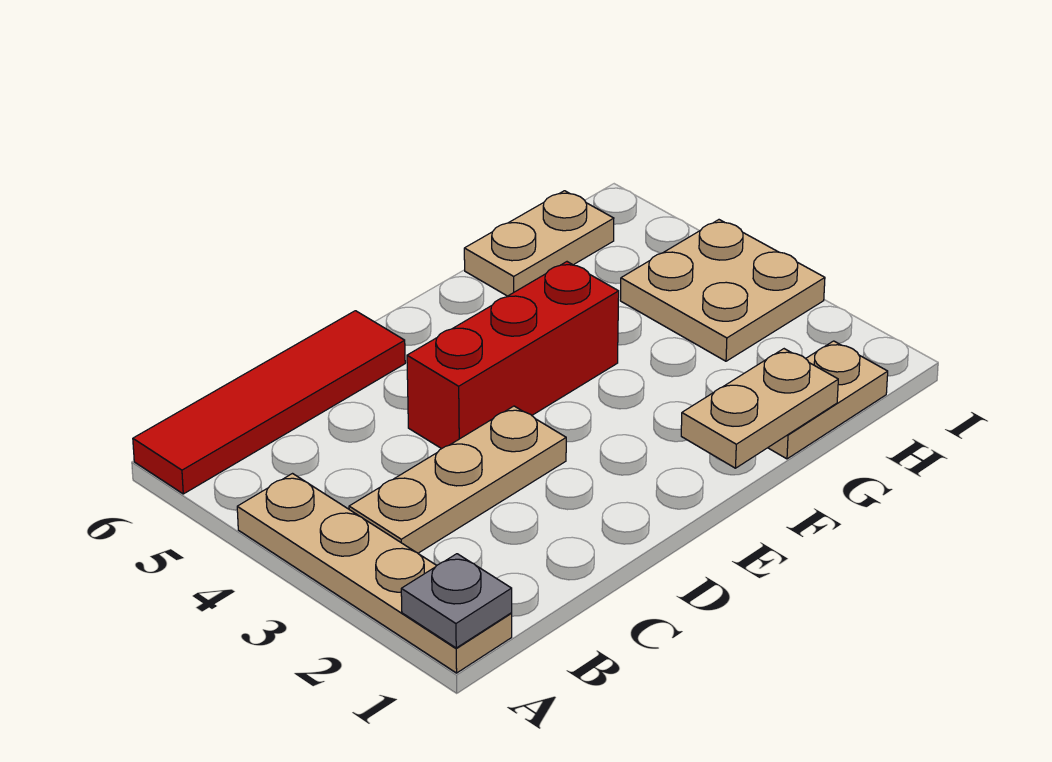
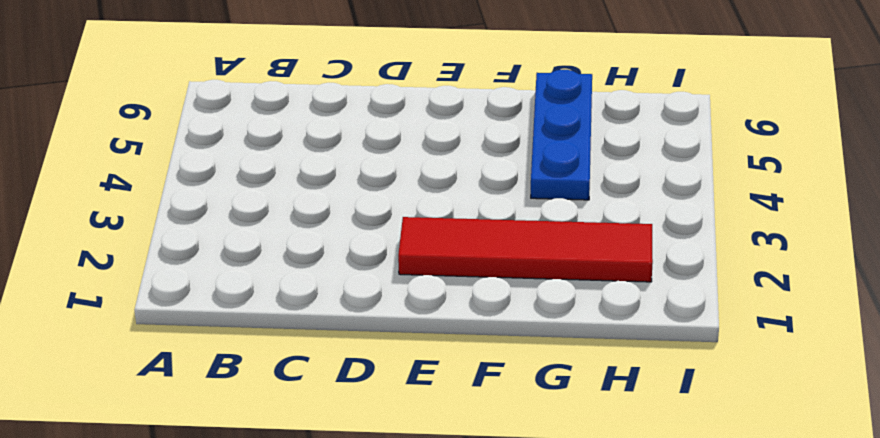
red tile E2:H2 level 1 -> red tile A6:D6 level 1
blue plate G4:G6 level 1 -> tan plate G6:H6 level 1
none -> tan plate A1:A4 level 1
none -> tan plate B3:D3 level 1

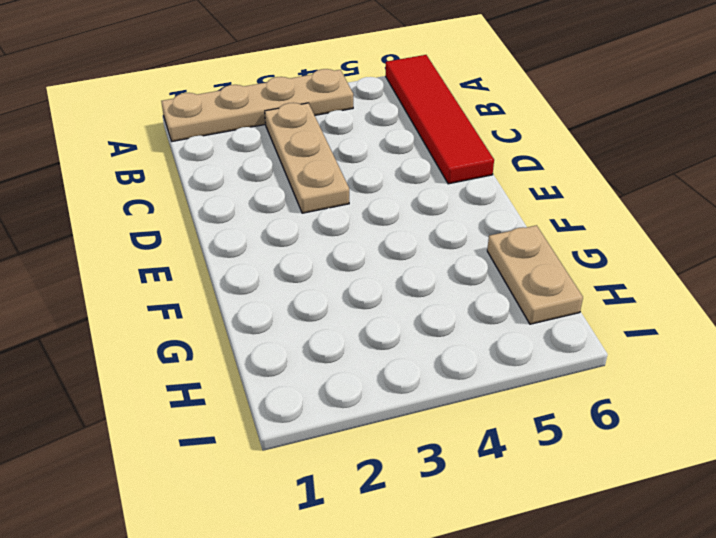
none -> red brick D4:F4 level 1
none -> tan plate G1:H1 level 1

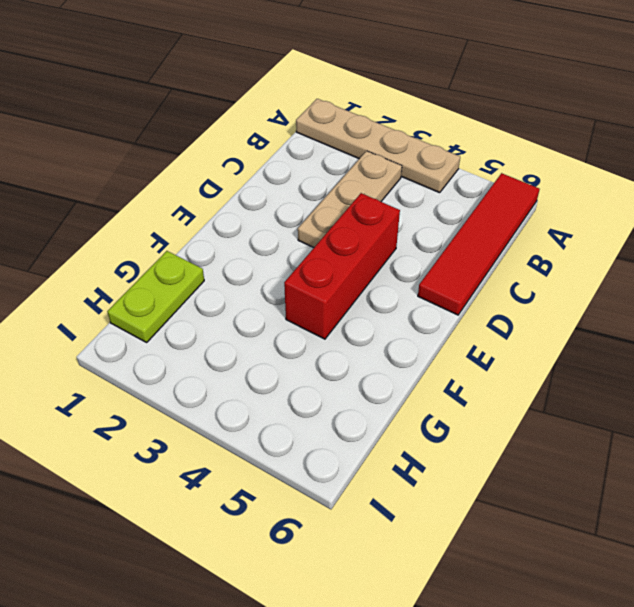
lime plate G1:H1 level 1 -> tan plate G1:H1 level 1
none -> tan plate G6:H6 level 1
none -> tan plate H3:I4 level 1

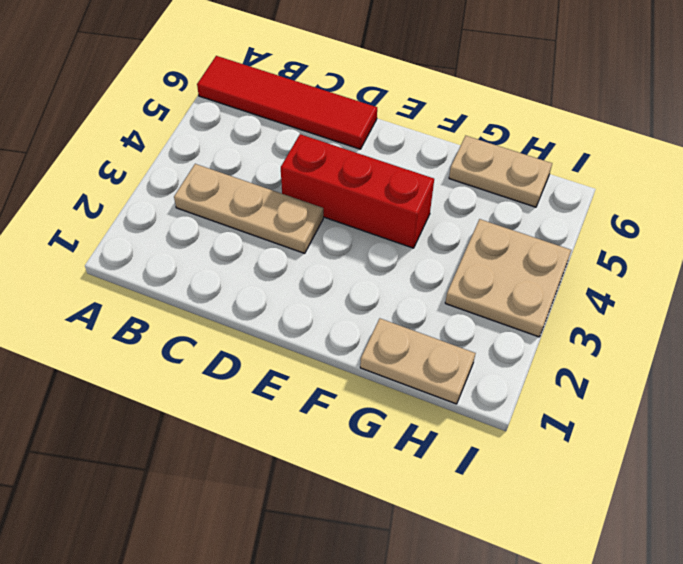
none -> tan plate A1:A4 level 1
none -> grey plate A1 level 2

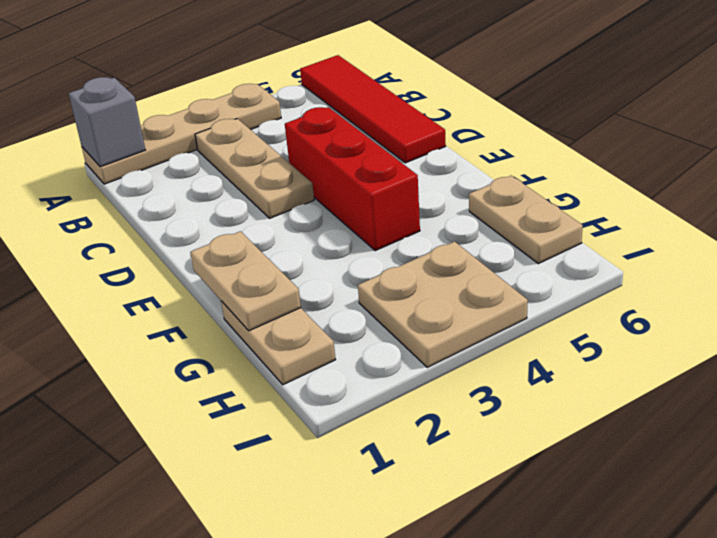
grey brick A1 level 2 -> grey plate A1 level 2

